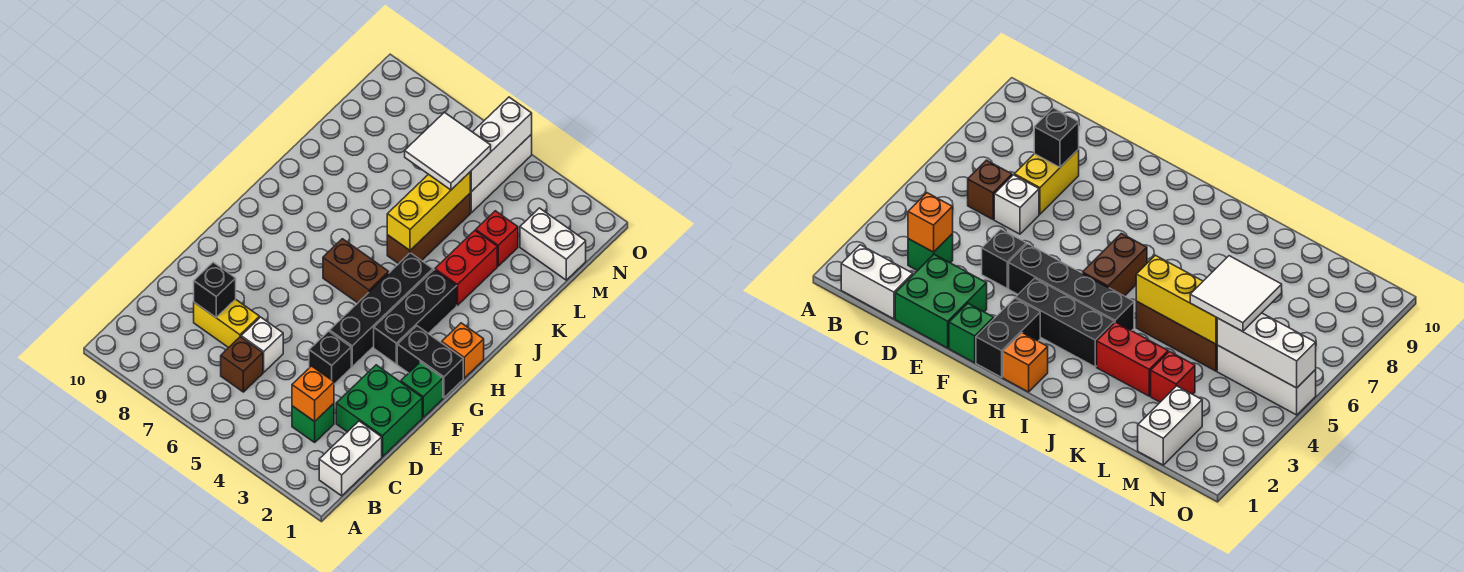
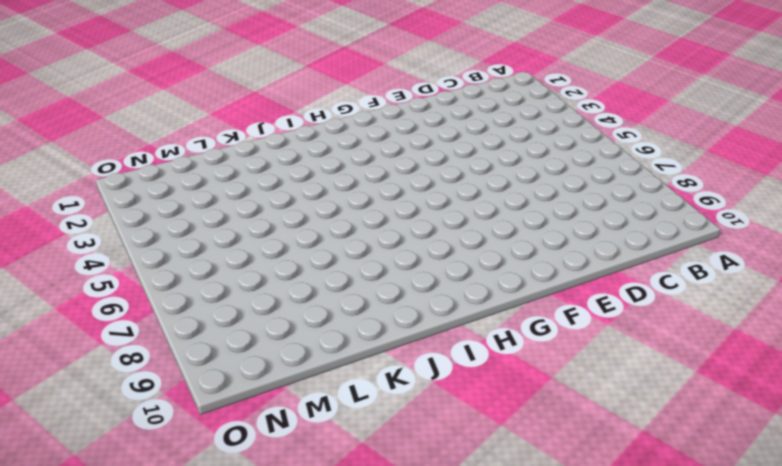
none -> white brick B1:C1 level 1
none -> green brick C3 level 1
none -> brown brick C6 level 1

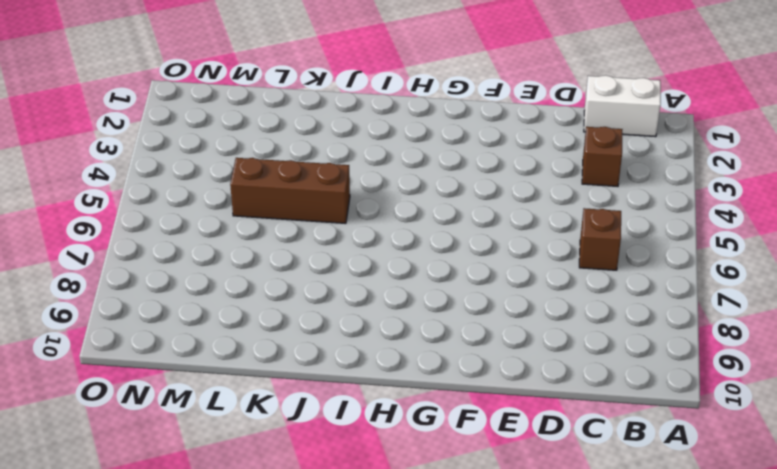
brown brick C3 level 1 -> green brick C3 level 1
none -> green brick D1:E2 level 1
none -> white brick D6 level 1
none -> yellow brick D7:D8 level 1

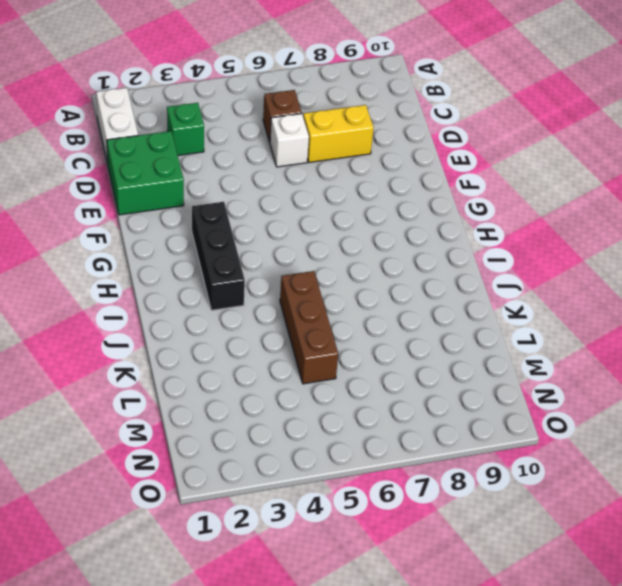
none -> black brick E4 level 1
none -> green brick F1 level 1
none -> black brick F4:I4 level 1

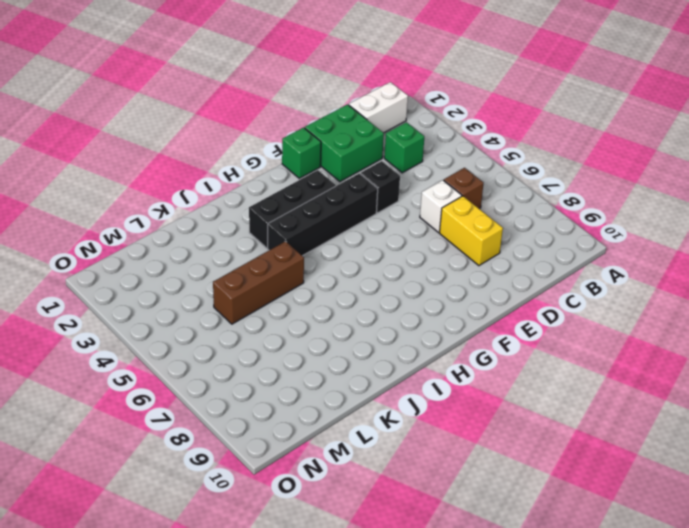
none -> black brick G1:G2 level 1
none -> orange brick H1 level 1
none -> brown brick H5:H6 level 1

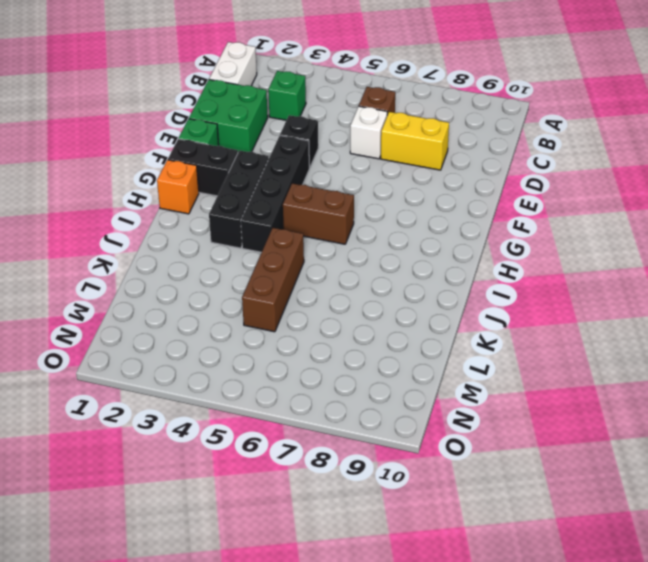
none -> red brick J3:K3 level 1
none -> red brick L3 level 1
none -> white brick M1:M2 level 1

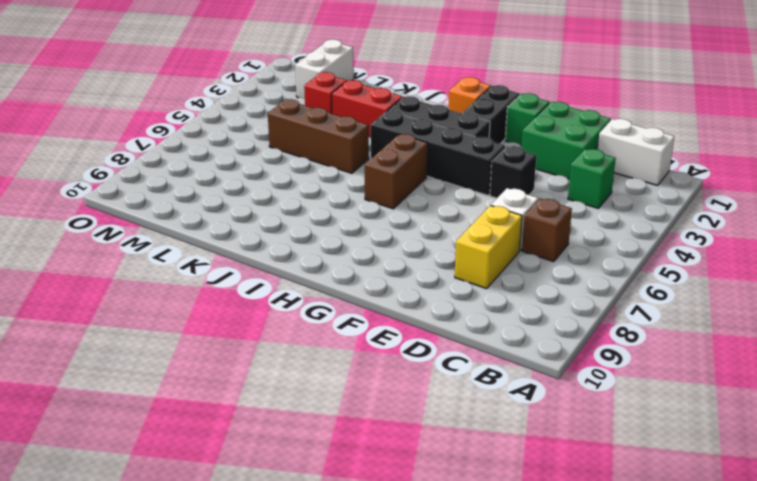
none -> white brick M5:O5 level 1
none -> orange brick C3 level 2
none -> black brick D8 level 2

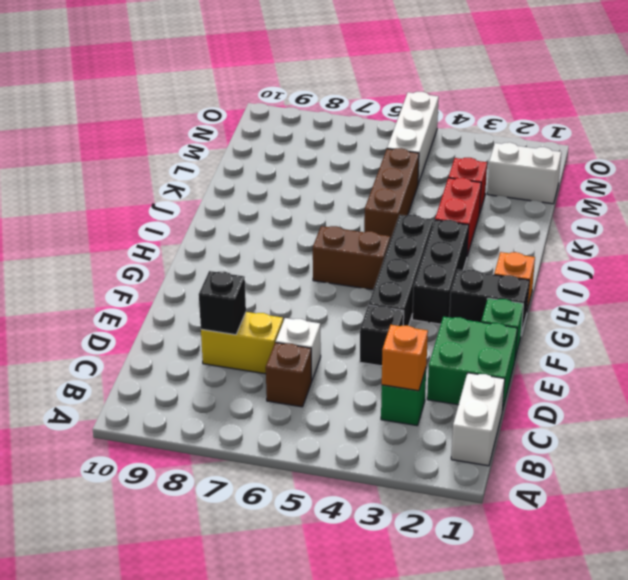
none -> yellow brick J5:L5 level 2
none -> white brick M5:O5 level 2
none -> white tile L5:M6 level 3

